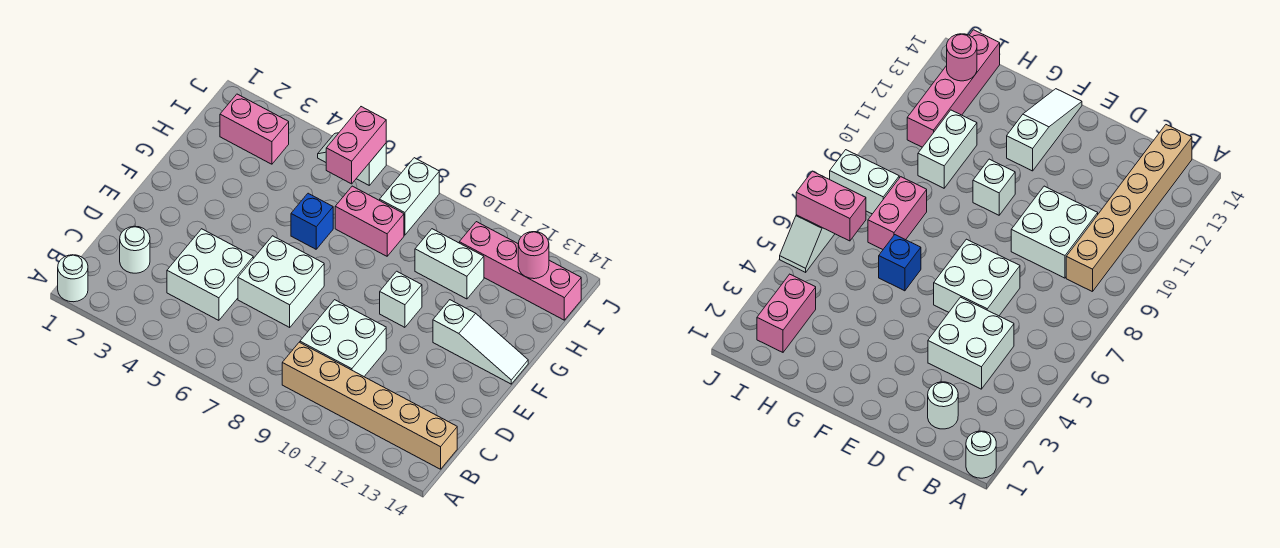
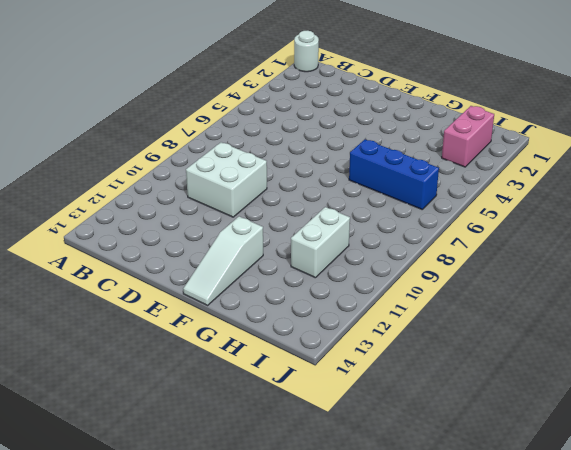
blue brick G6:I6 level 1 -> blue brick G6 level 1
none -> tan brick B9:B14 level 1
none -> white round brick C2 level 1
none -> white brick C4:D5 level 1

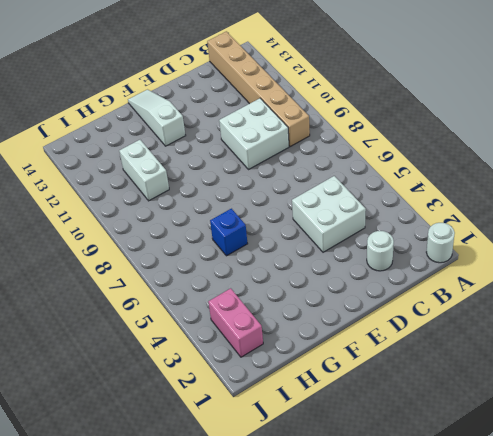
none -> white brick D6:E7 level 1
none -> white brick F10 level 1
none -> pink brick H7:H8 level 1

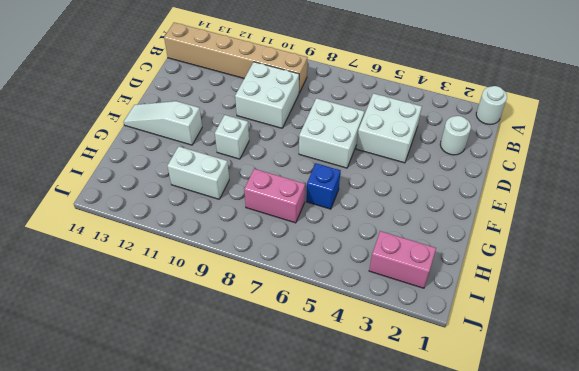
none -> white brick I8:J8 level 1
none -> pink brick I11:I14 level 1
none -> white slope J5:J6 level 1 top 6

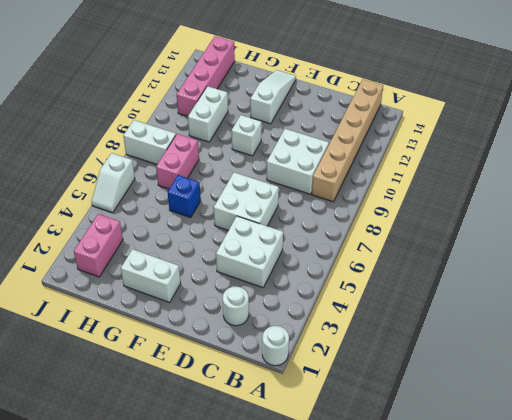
white brick F2:G2 level 1 -> none
none -> pink brick I6:J6 level 2
none -> pink round brick I13 level 2

